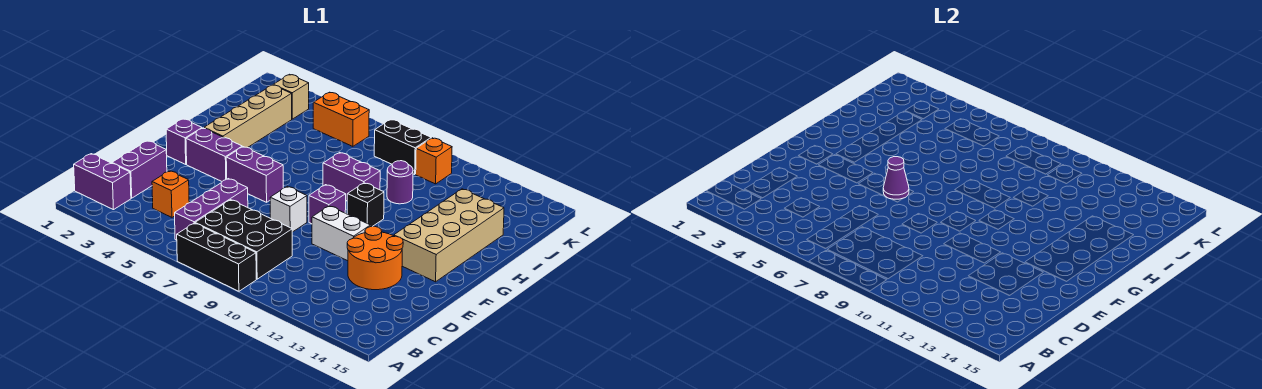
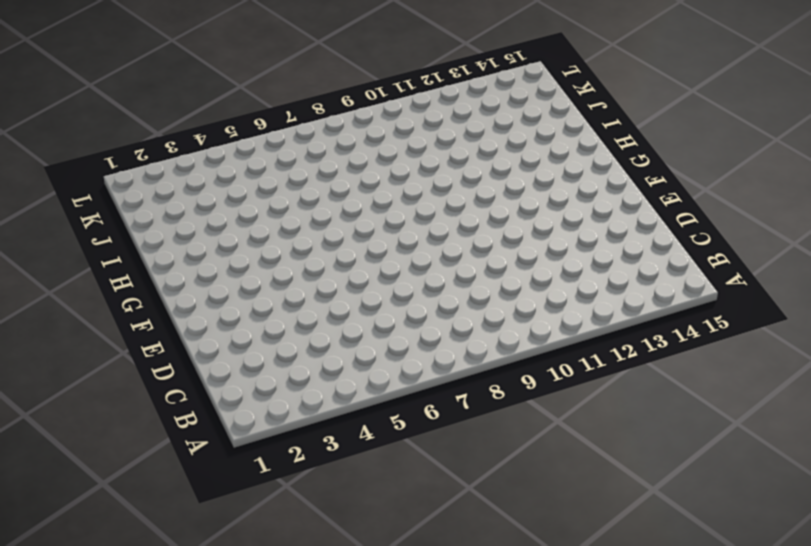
none -> black brick A7:A9 level 1
none -> purple brick B1:B2 level 1
none -> purple brick B6:D6 level 1

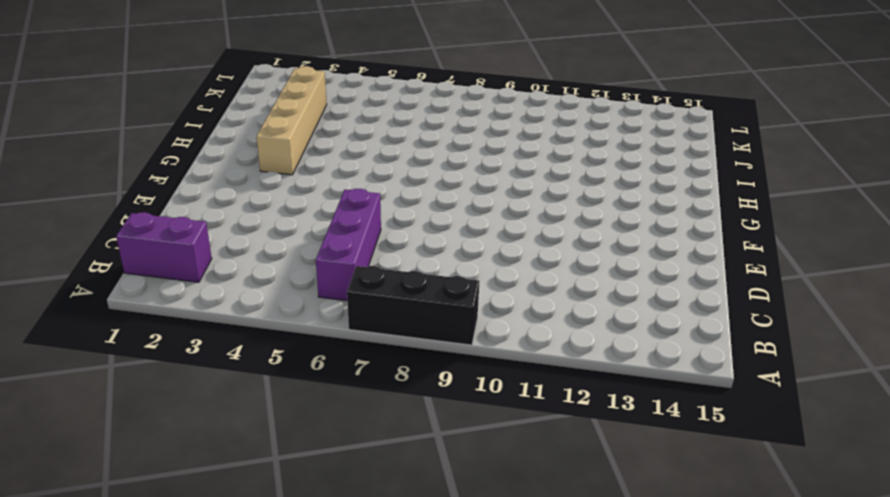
none -> black brick B7:C9 level 1
none -> purple brick C2:D2 level 1
none -> orange brick C4 level 1

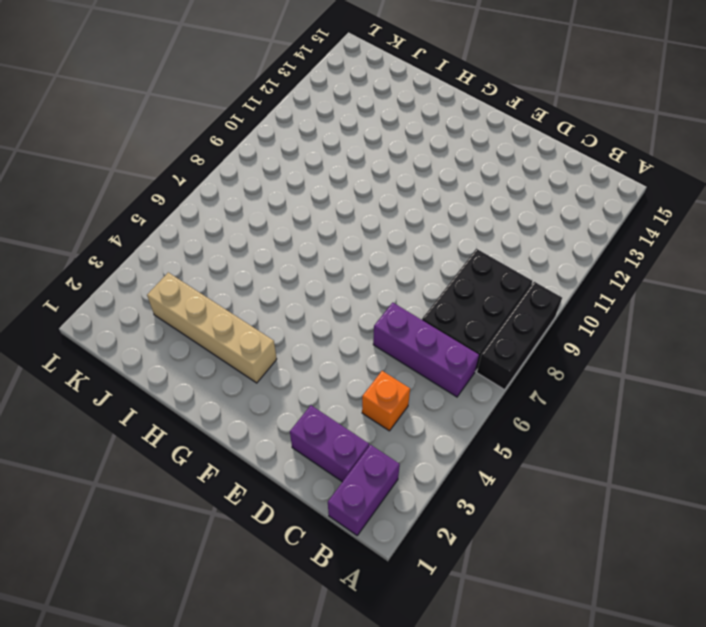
none -> orange round brick D12:E13 level 1
none -> white brick E8 level 1
none -> white brick E10:E11 level 1

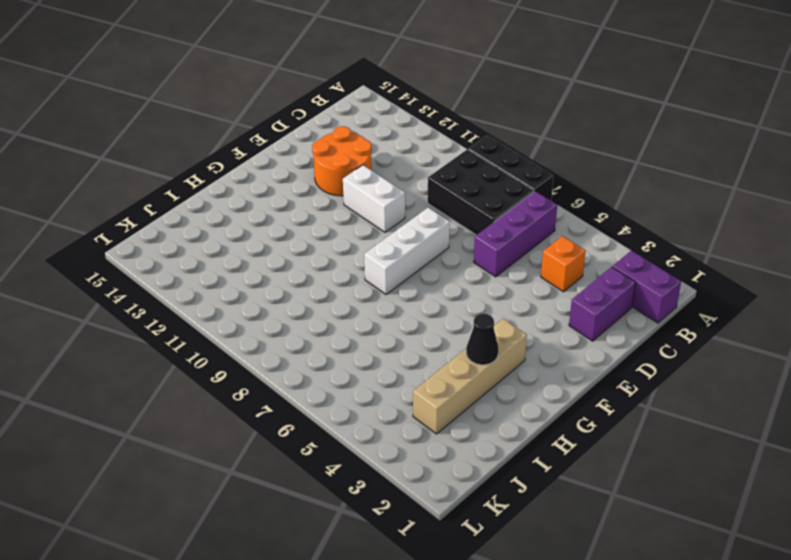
white brick E8:G8 level 1 -> white brick E8 level 1
black cone H3 level 2 -> none
none -> purple brick F2 level 1
none -> purple brick F3:F4 level 1
none -> purple brick F5:F6 level 1

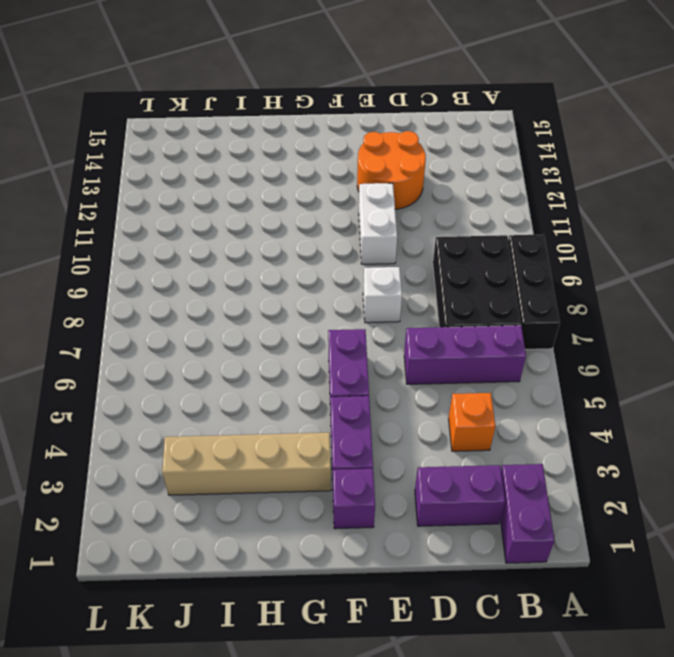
none -> purple brick F9 level 1
none -> tan brick F13:I14 level 1
none -> black brick G10 level 1

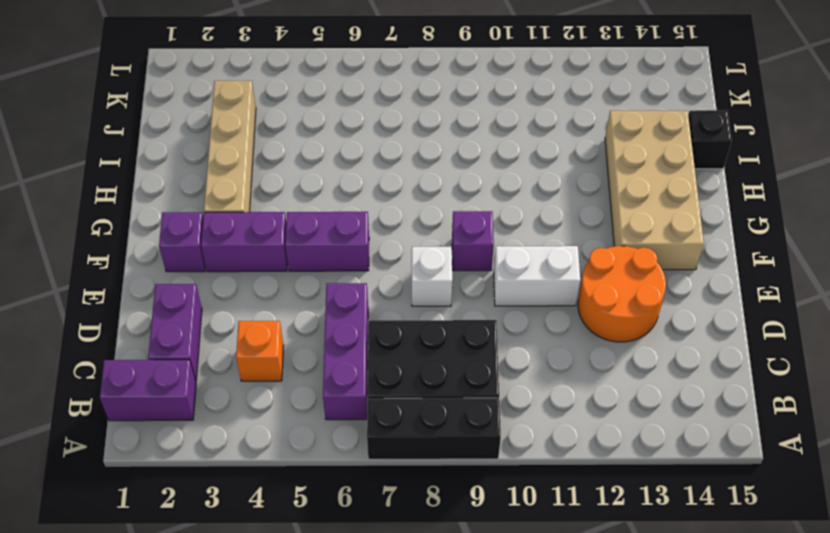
black brick I15 level 1 -> black brick G10 level 1
none -> purple brick H8:H9 level 1
none -> purple round brick I10 level 1
none -> tan brick K3 level 1

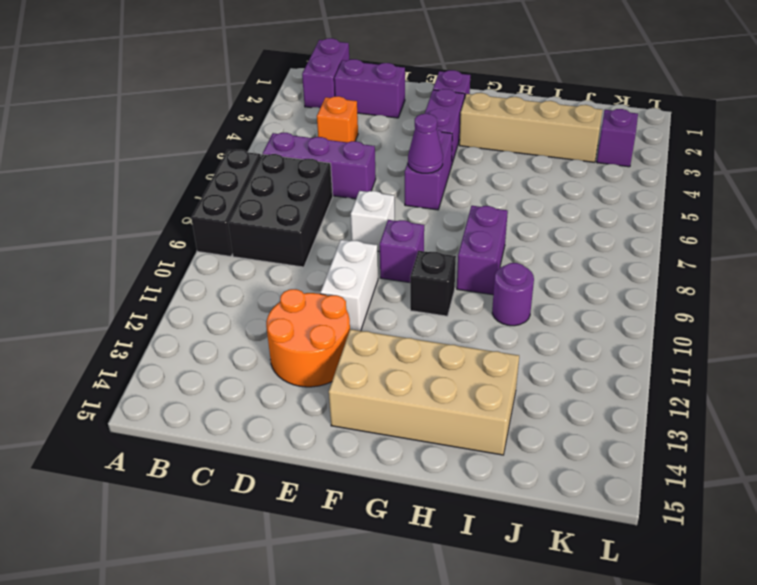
purple brick K3 level 1 -> tan brick K3 level 1
none -> orange brick K5:K6 level 1
none -> black brick K8:K9 level 1
none -> orange brick K10 level 1

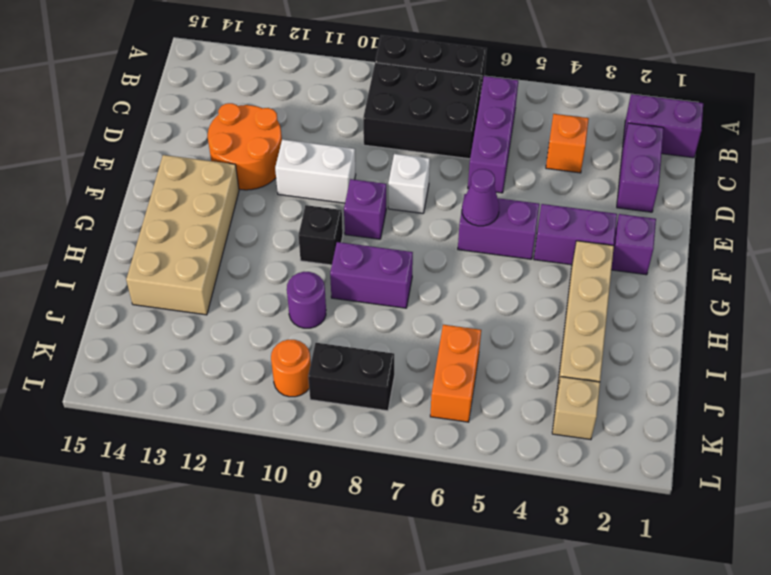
orange brick J6:K6 level 1 -> orange brick K5:K6 level 1
orange round brick K10 level 1 -> orange brick K10 level 1

